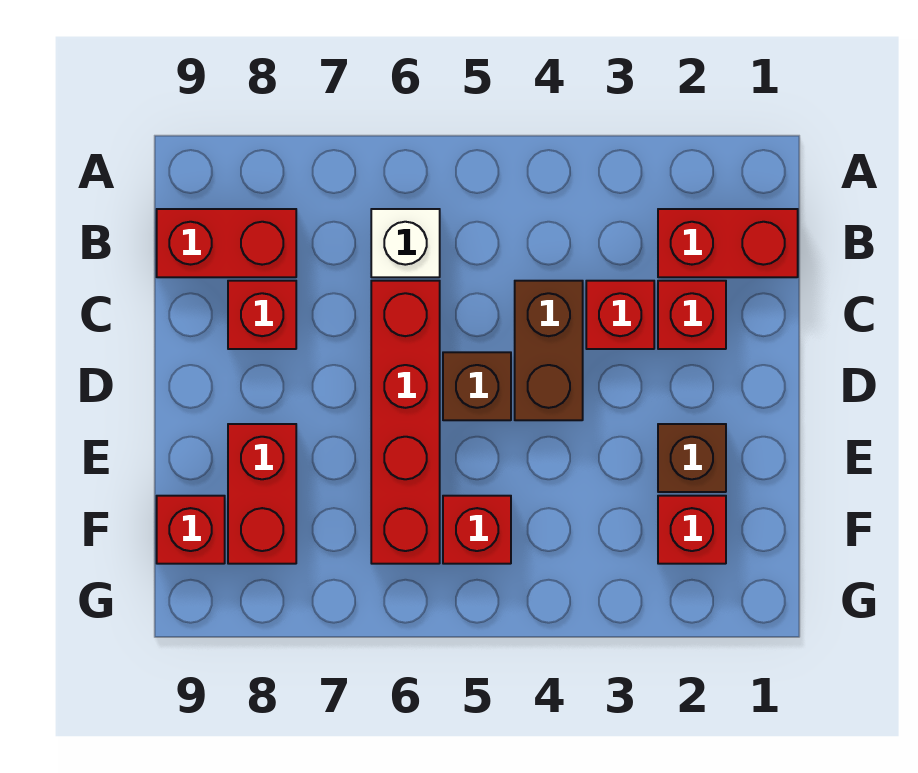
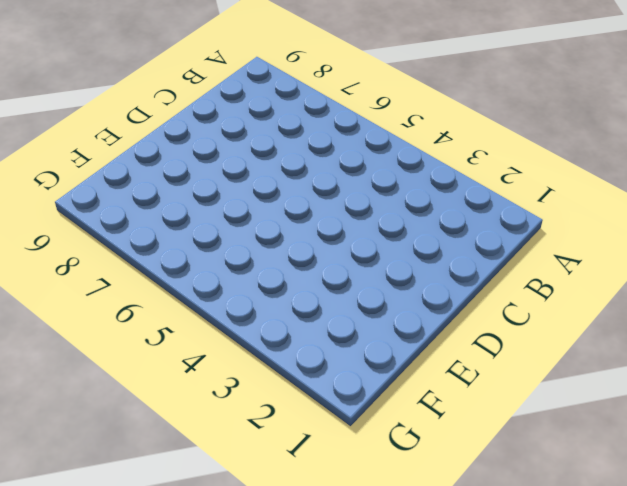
none -> red brick B1:B2 level 1
none -> white brick B6 level 1
none -> red brick B8:B9 level 1

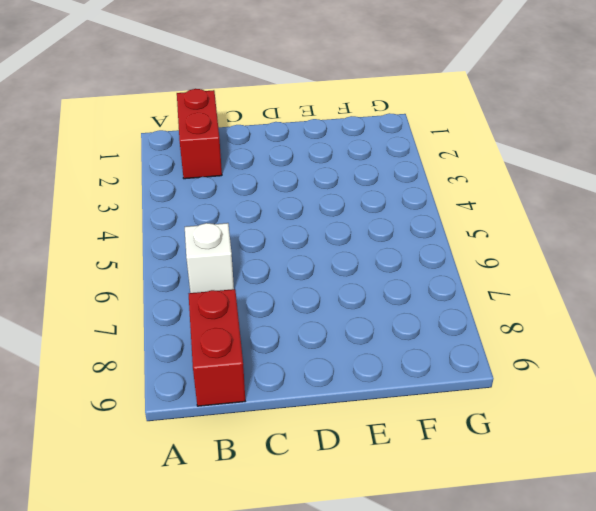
none -> red brick C2 level 1
none -> red brick C3 level 1
none -> brown brick C4:D4 level 1

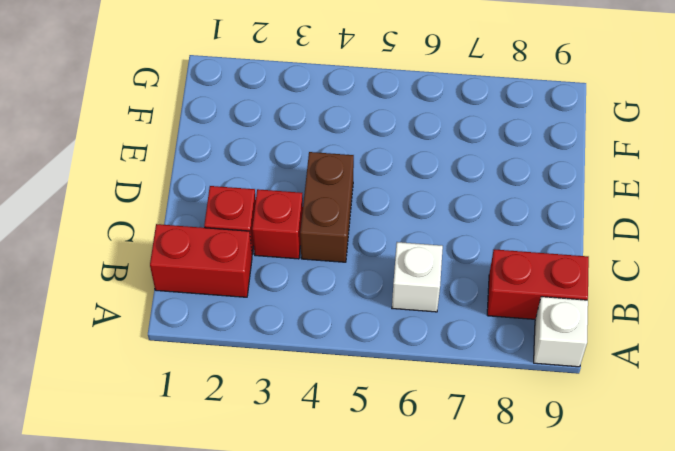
white brick A9 level 1 -> none
none -> red brick C6:F6 level 1
none -> red brick C8 level 1
none -> brown brick D5 level 1

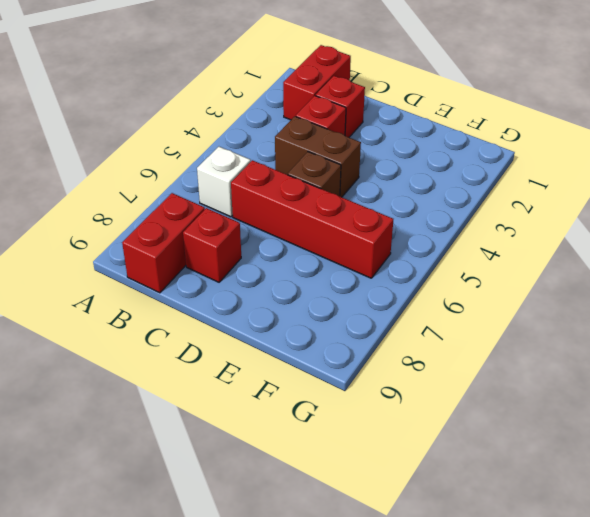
none -> brown brick E2 level 1
none -> red brick E8:F8 level 1
none -> red brick F2 level 1

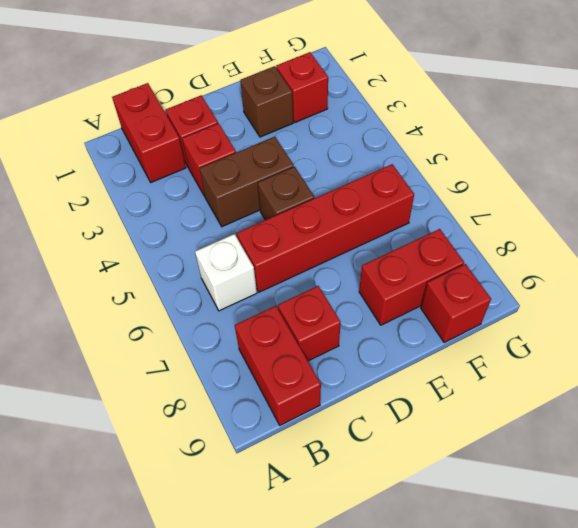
none -> red brick F5 level 1

